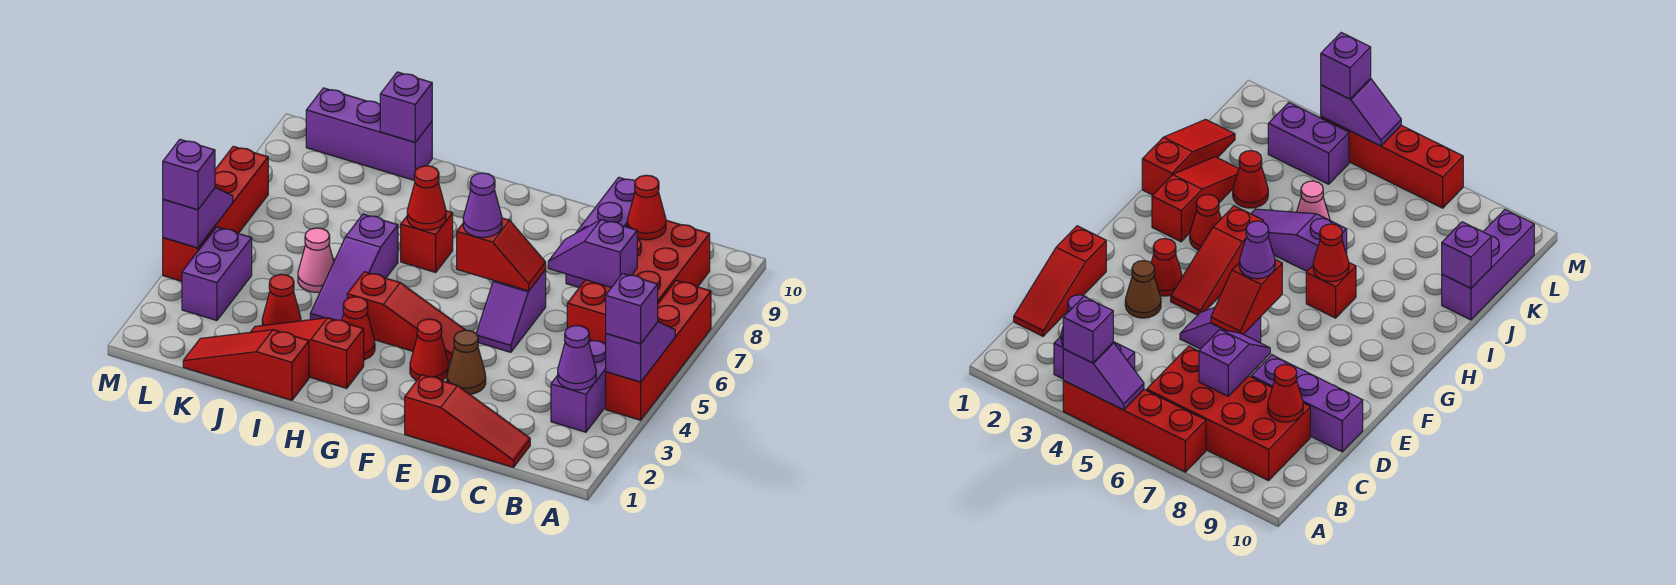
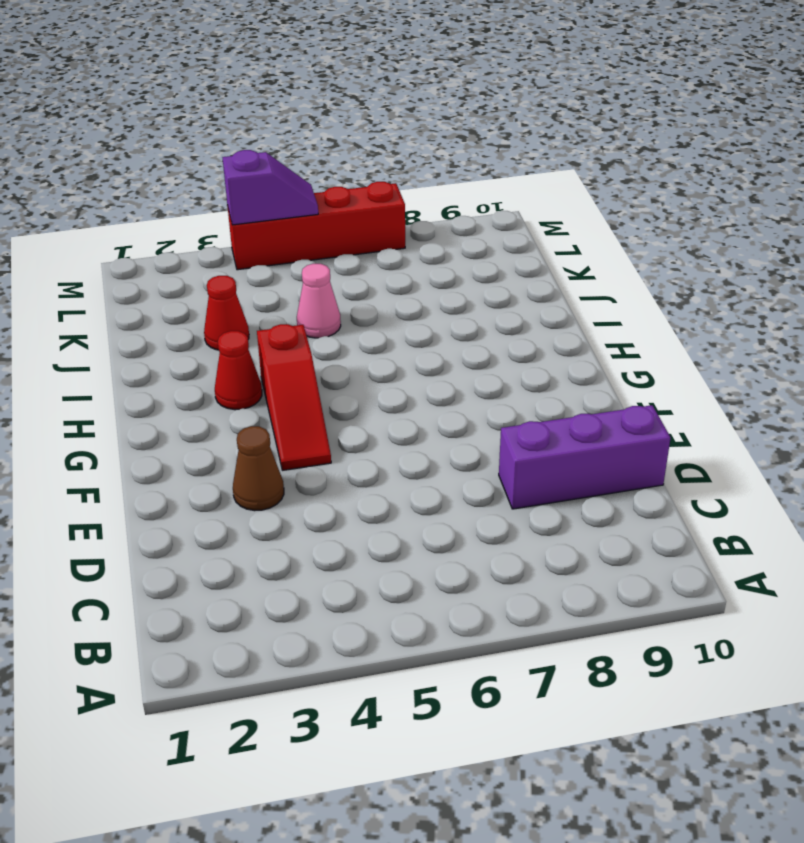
none -> red brick A4:A7 level 1
none -> purple brick B3:B4 level 1
none -> red brick B6:C9 level 1
none -> red slope C1:E1 level 1 top E

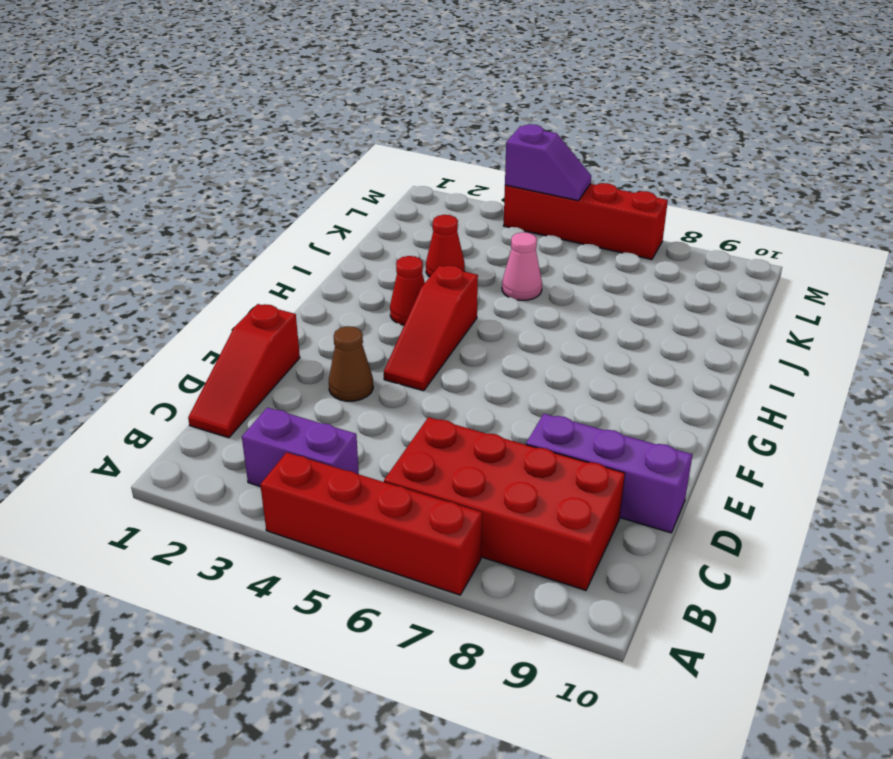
none -> purple slope E5:E6 level 1 top 6
none -> red cone F3 level 1
none -> red slope H2:J2 level 1 top H
none -> red brick H7 level 1

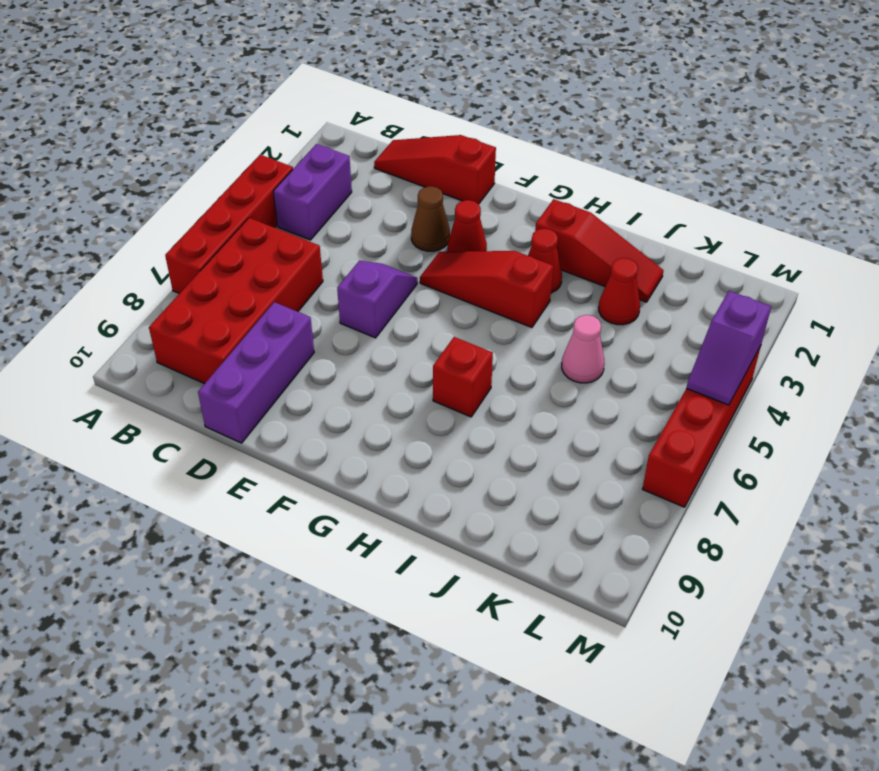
none -> red slope I1:K1 level 1 top I
none -> purple slope I4:I6 level 1 top 6
none -> purple brick J10:L10 level 1
none -> purple brick L3:L4 level 1

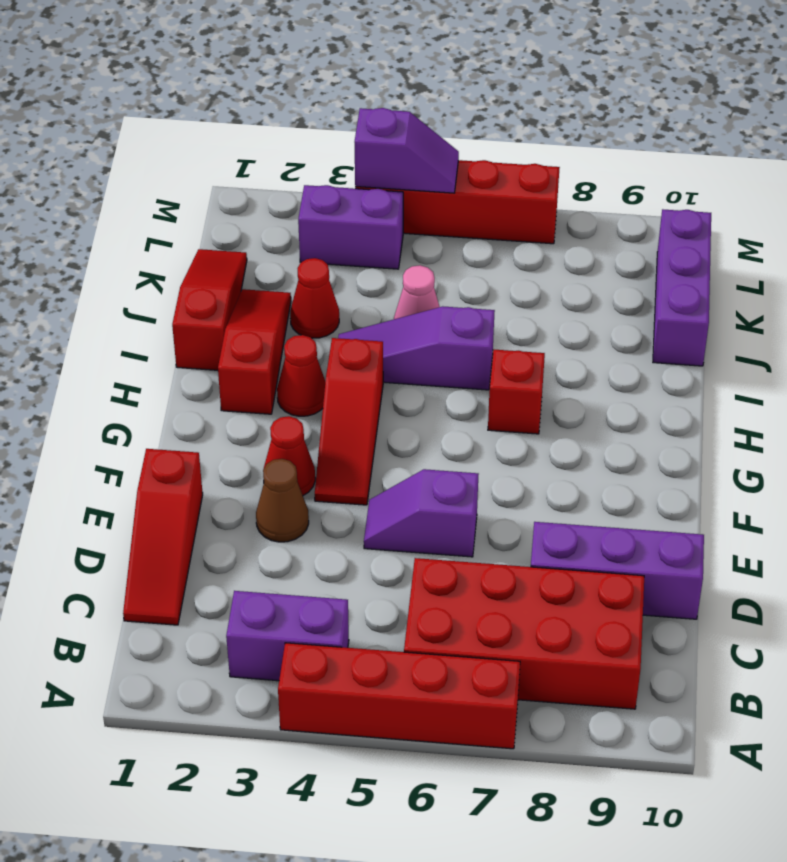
none -> purple slope A4:A5 level 2 top 4
none -> purple cone B3 level 2
none -> purple slope C7:D7 level 2 top C
none -> red cone C9 level 2

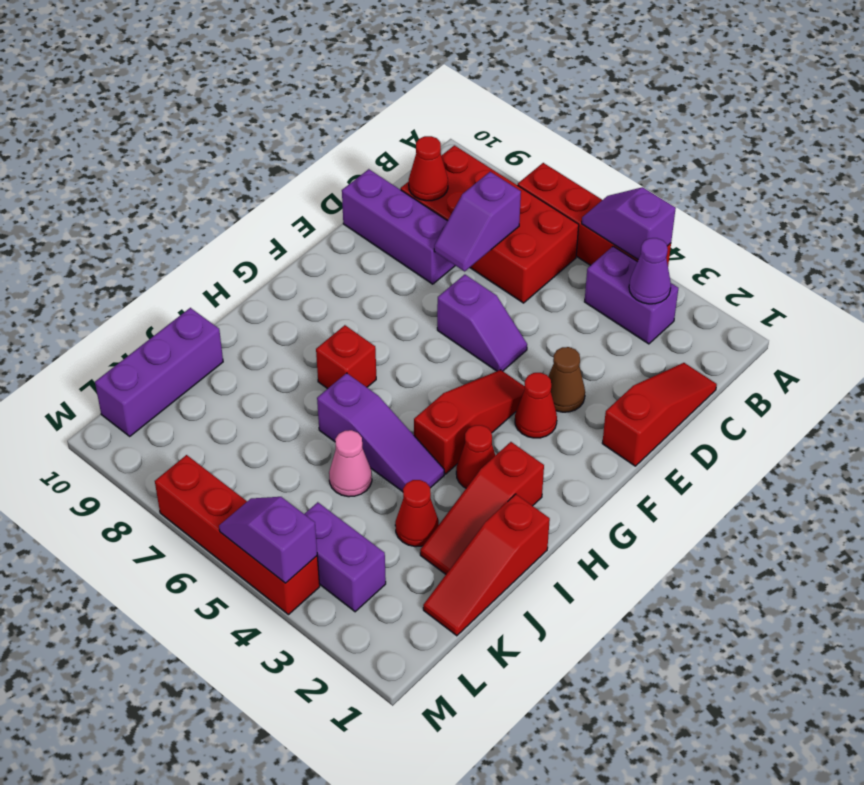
none -> red slope E6:F6 level 2 top F
none -> red cone H7 level 2
none -> purple brick J10 level 2
none -> purple brick A4 level 3

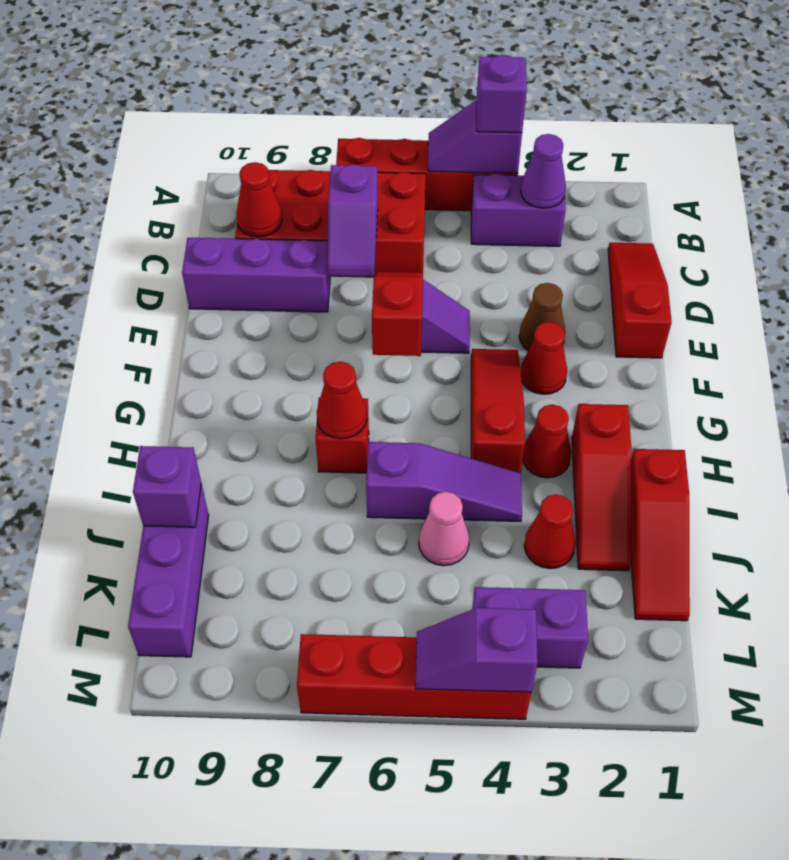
none -> purple cone F6 level 3
none -> purple brick M4 level 3

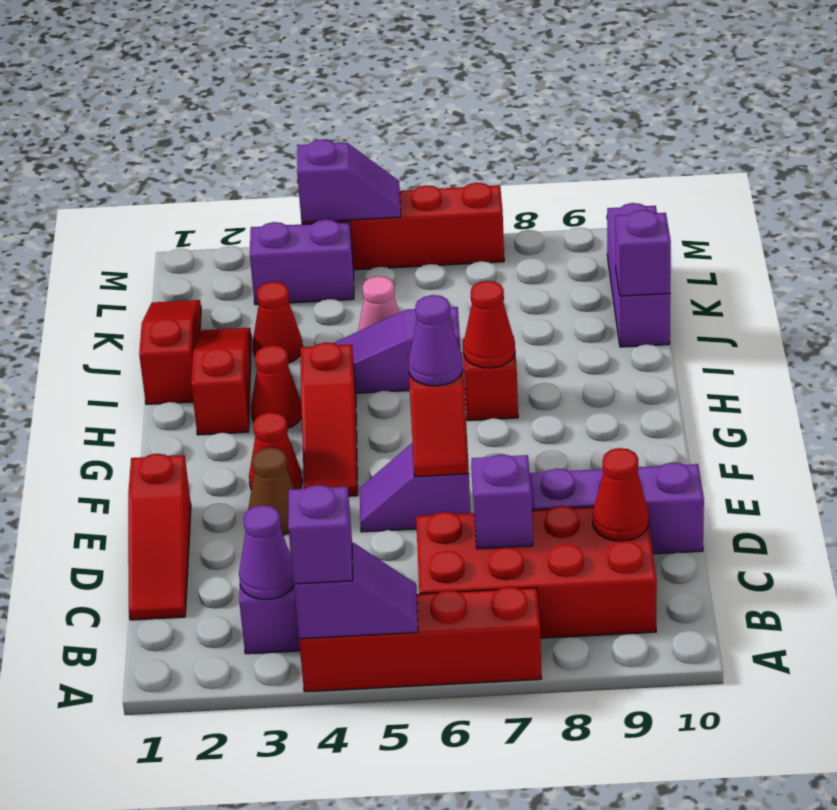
none -> purple brick M4 level 3

